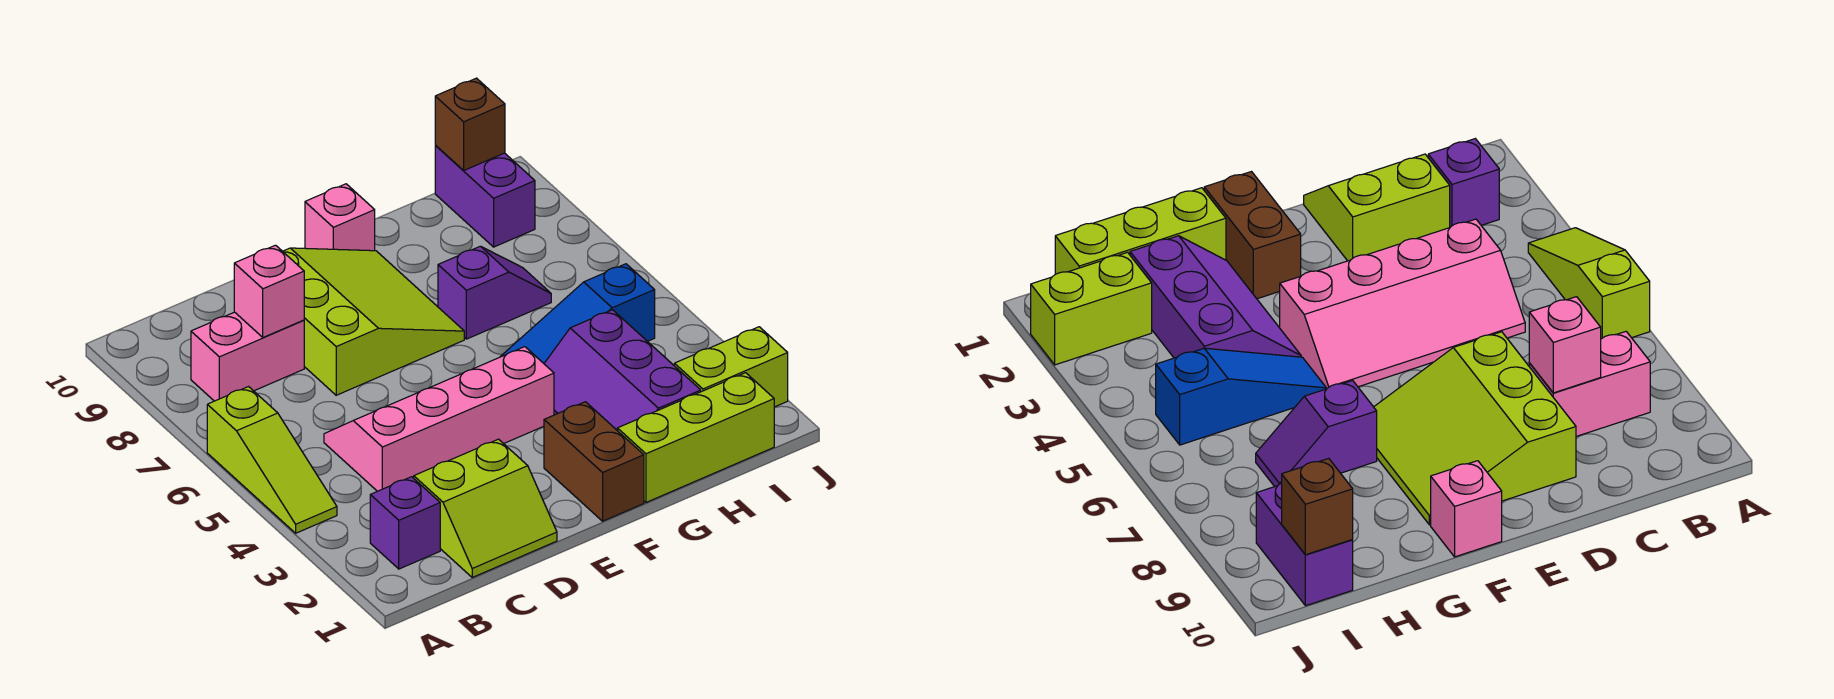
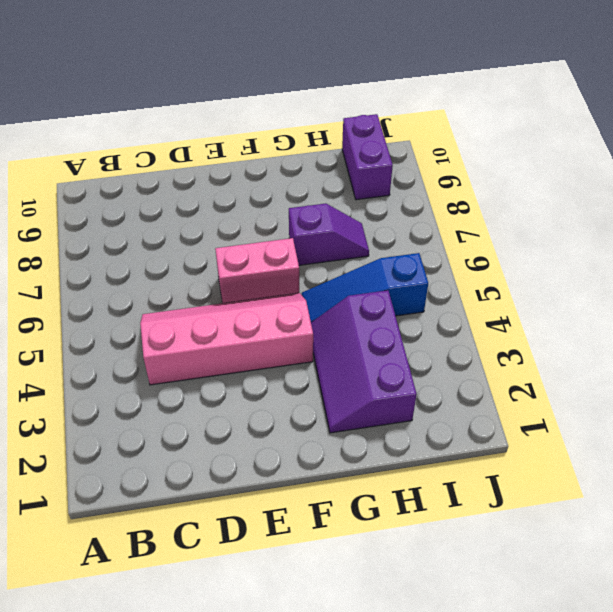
pink brick E6:F6 level 1 -> pink brick B8:C8 level 1
none -> lime slope A4:A6 level 1 top 6
none -> purple brick B2 level 1
none -> lime slope C1:D2 level 1 top 2

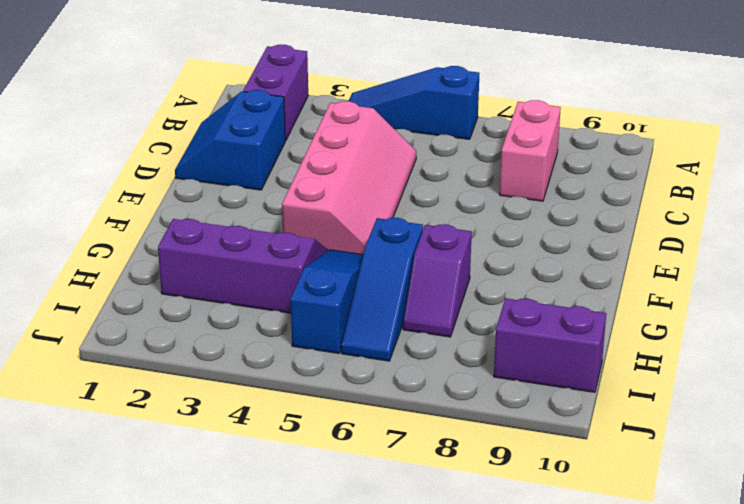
purple brick A2:B2 level 1 -> purple brick B2 level 1
blue slope A4:A6 level 1 top 6 -> lime slope A4:A6 level 1 top 6
blue slope C1:D2 level 1 top 2 -> lime slope C1:D2 level 1 top 2
blue slope G6:I6 level 1 top G -> none
none -> lime slope D7:F9 level 1 top D
none -> brown brick F1:F2 level 1
none -> pink brick F10 level 1

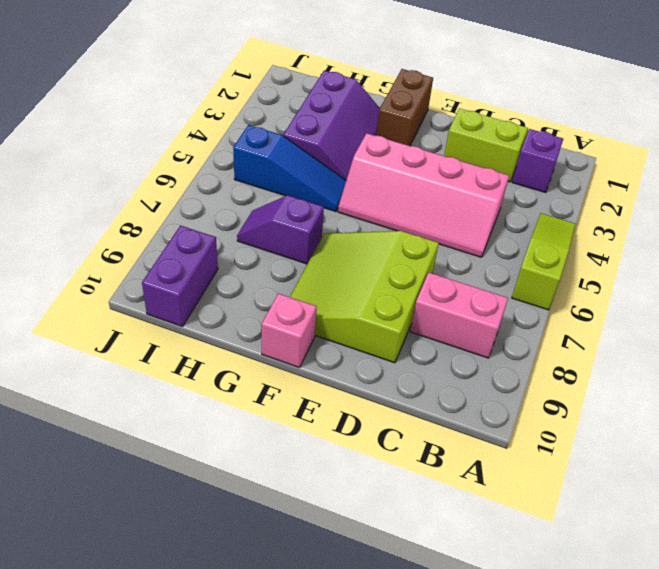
none -> lime brick G1:I1 level 1
none -> lime brick I2:J2 level 1
none -> pink brick C8 level 2

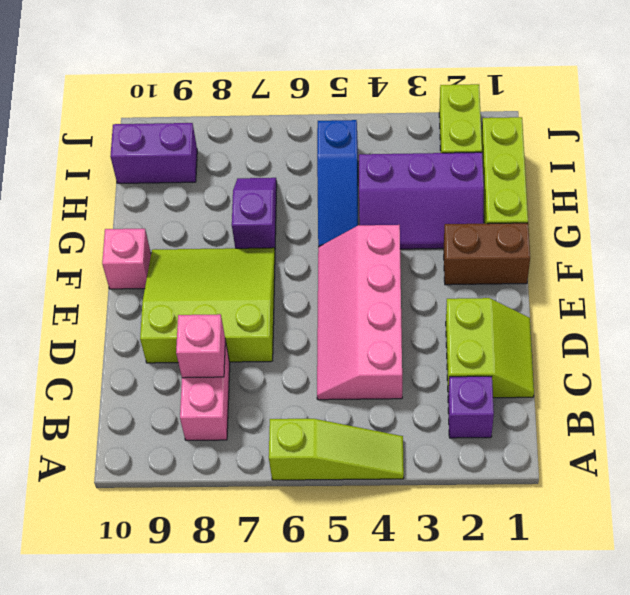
none -> brown brick I10 level 2

